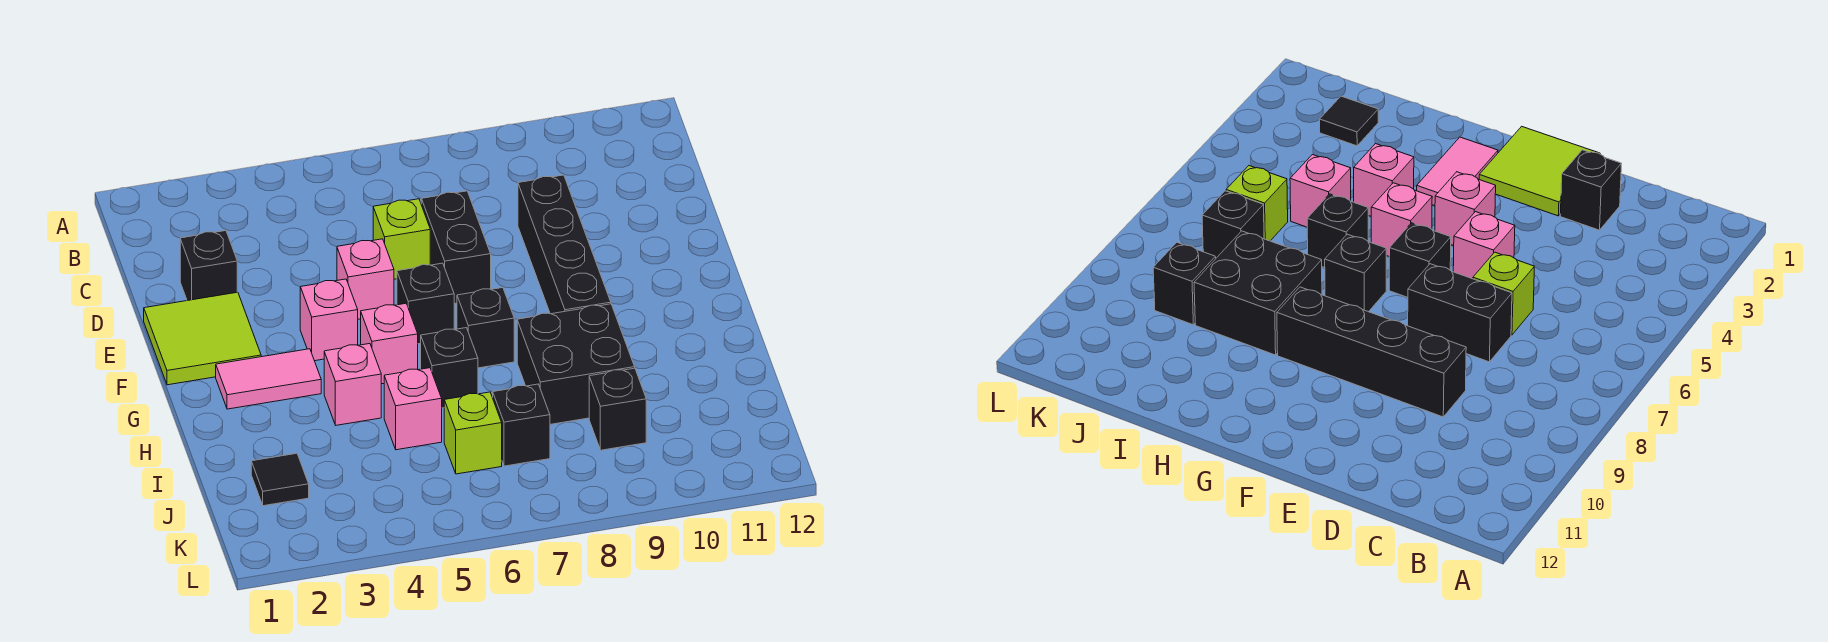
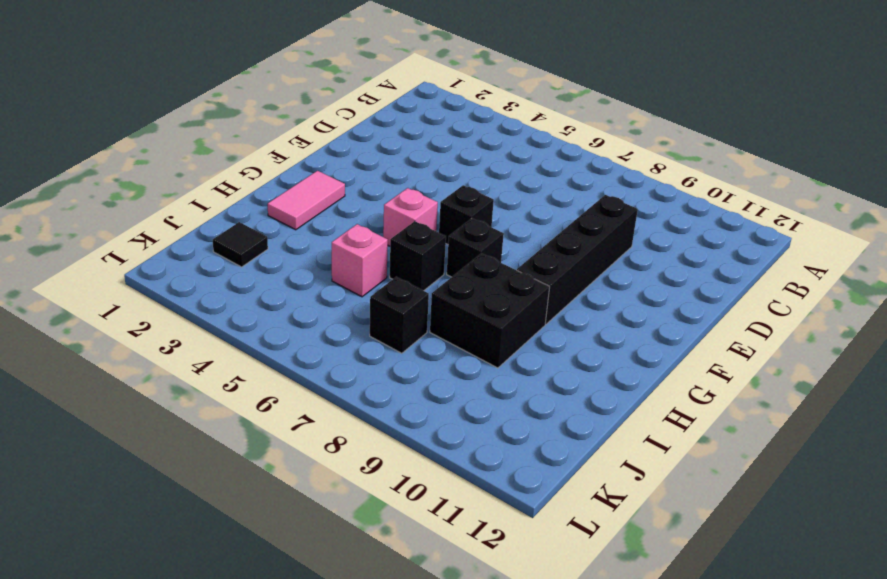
pink tile G2:H2 level 1 -> pink tile G2:G3 level 1
none -> black brick D2 level 1
none -> lime brick D6 level 1
none -> black brick D7:E7 level 1

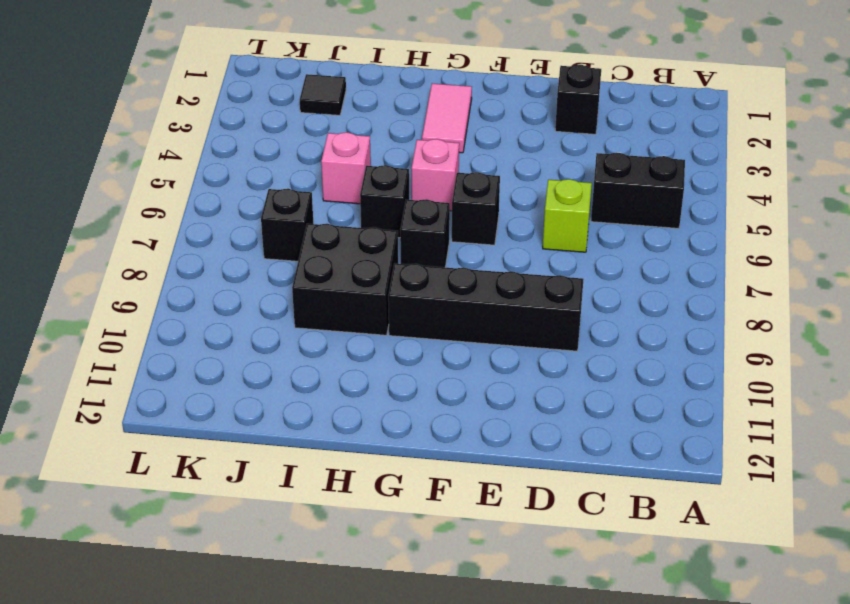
black brick B5:C5 level 1 -> black brick D7:E7 level 1
none -> lime tile E1:F2 level 1
none -> pink brick E5 level 1
none -> pink brick F4 level 1

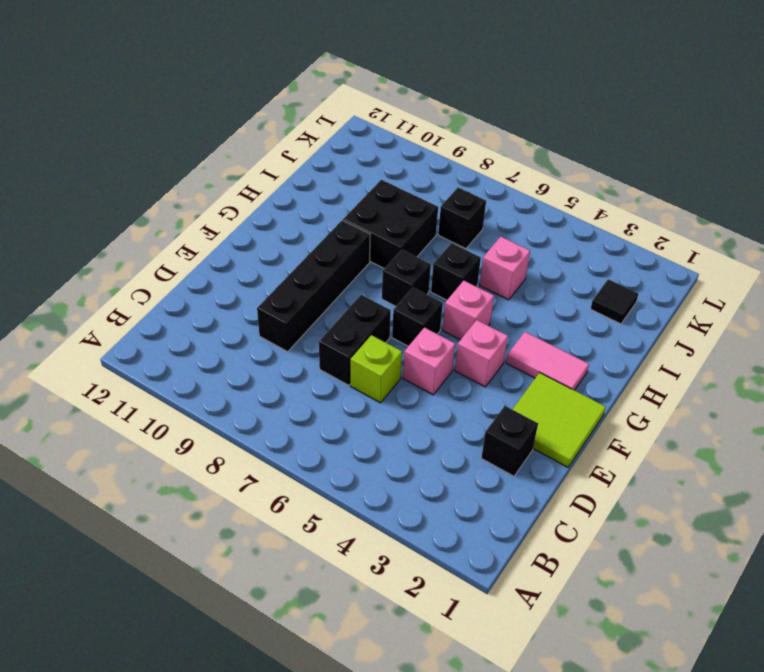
none -> pink brick H4 level 1
none -> lime brick J6 level 1
none -> black brick J9 level 1

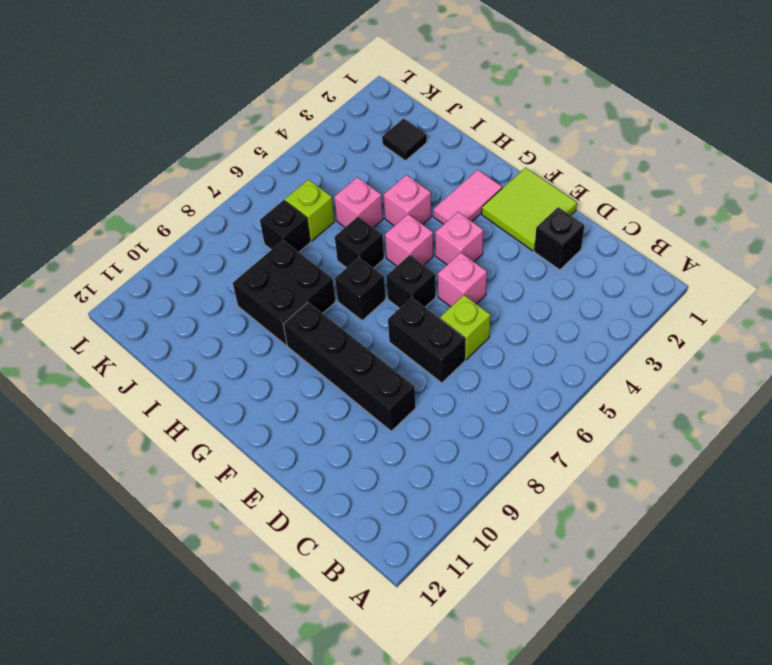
none -> black brick J9 level 1

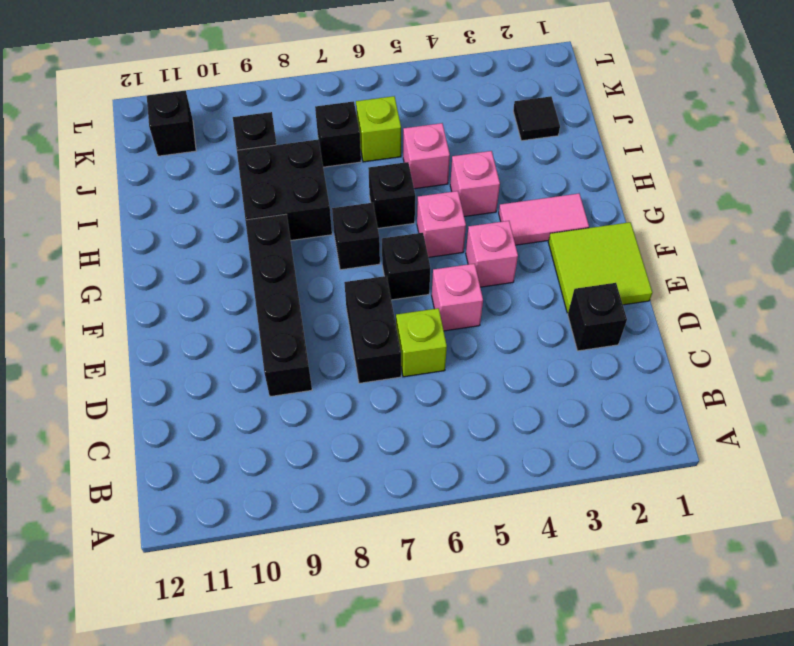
black brick K11 level 1 -> none

